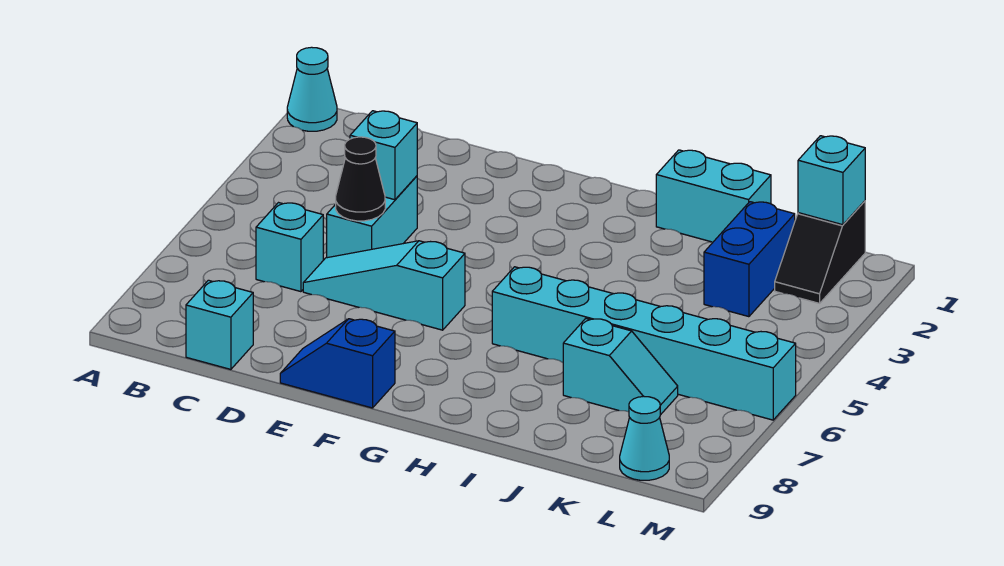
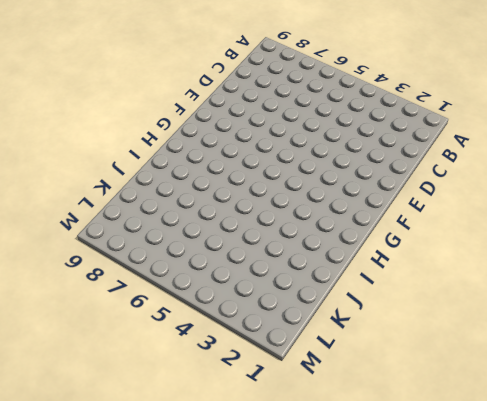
none -> cyan cone A1 level 1
none -> cyan brick C6 level 1
none -> cyan brick C9 level 1

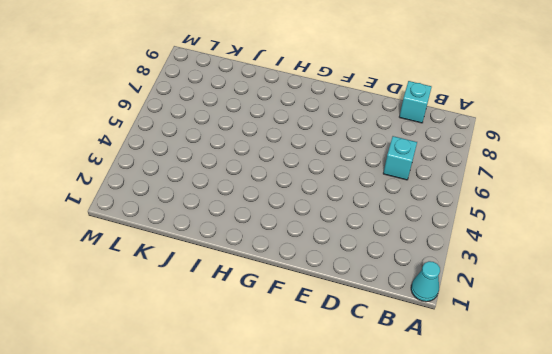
none -> cyan brick D4:D5 level 1
none -> cyan slope D6:F6 level 1 top F
none -> blue slope E9:F9 level 1 top F

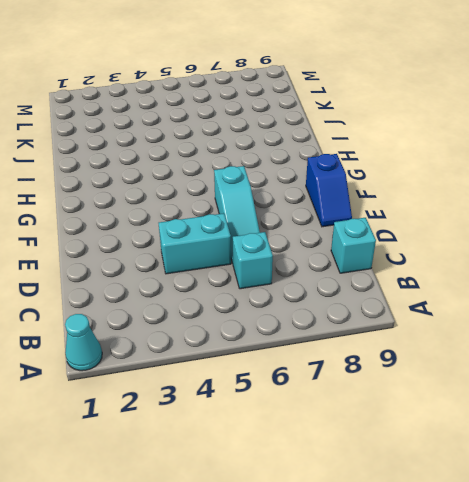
none -> cyan brick H6:M6 level 1
none -> cyan brick I1:J1 level 1
none -> cyan slope J7:K7 level 1 top J

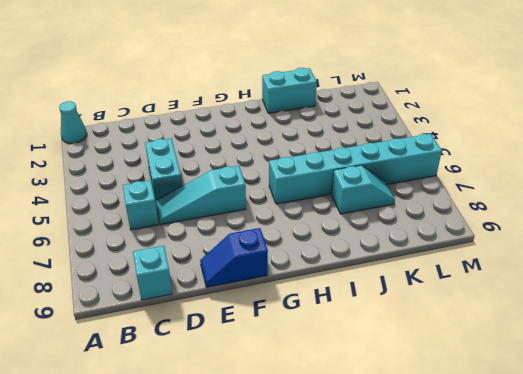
none -> blue brick K2:K3 level 1
none -> black slope L1:L2 level 1 top 1
none -> cyan cone L9 level 1

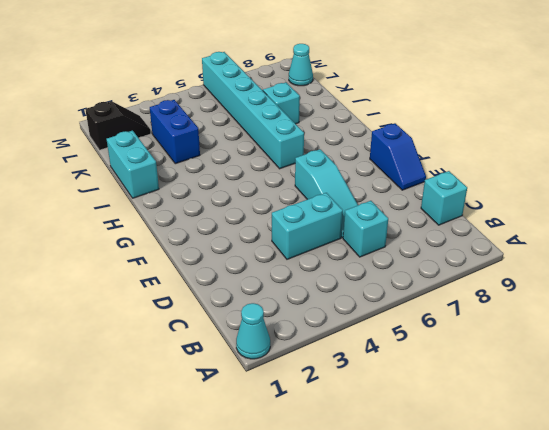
blue brick J3:K3 level 1 -> blue brick K2:K3 level 1
none -> cyan brick D4 level 2
none -> black cone D5 level 2
none -> cyan brick L1 level 2

